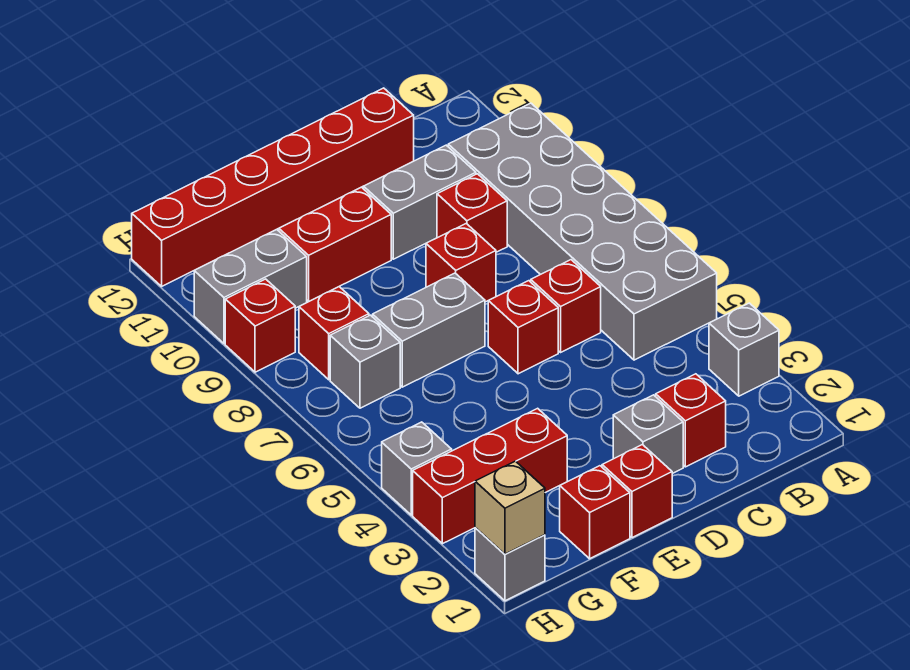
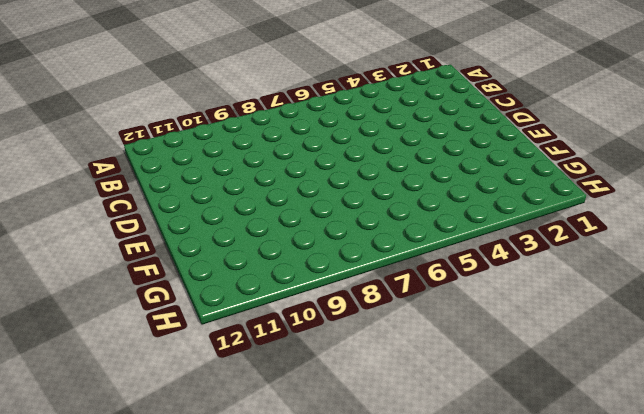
none -> grey brick A3 level 1
none -> grey brick A5:B10 level 1
none -> red brick C2 level 1

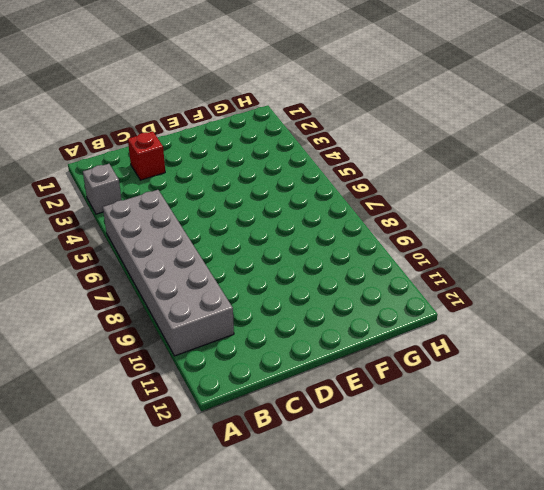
none -> red brick C6 level 1
none -> red brick C9 level 1
none -> grey brick C10:D10 level 1

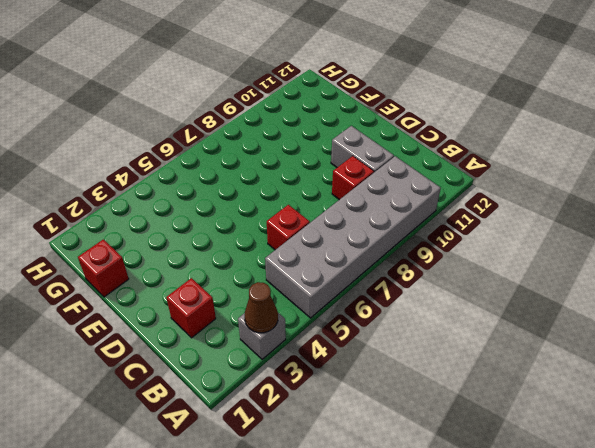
brown cone A3 level 2 -> none
none -> red brick C12:H12 level 1
none -> grey brick D2 level 1
none -> red brick D6 level 1

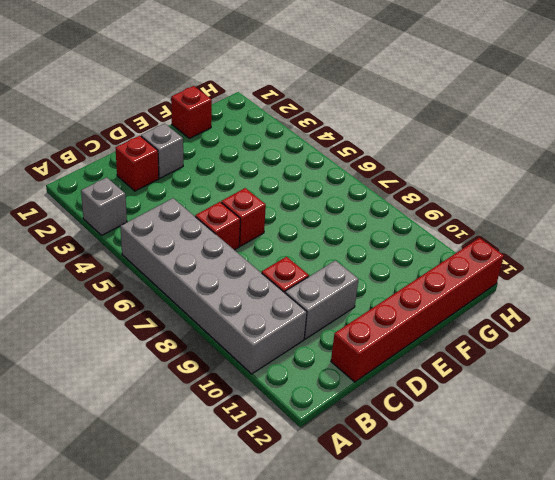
none -> red brick D8 level 1
none -> red brick E1 level 1
none -> grey brick E7:F7 level 1

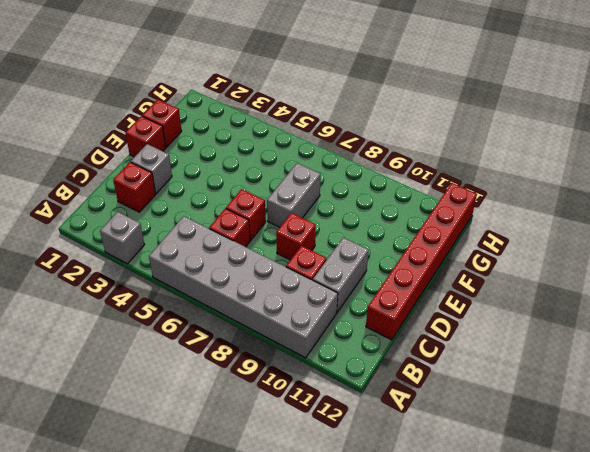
none -> red brick E10:F10 level 1
none -> red brick F3:H3 level 1
none -> grey brick G7 level 1

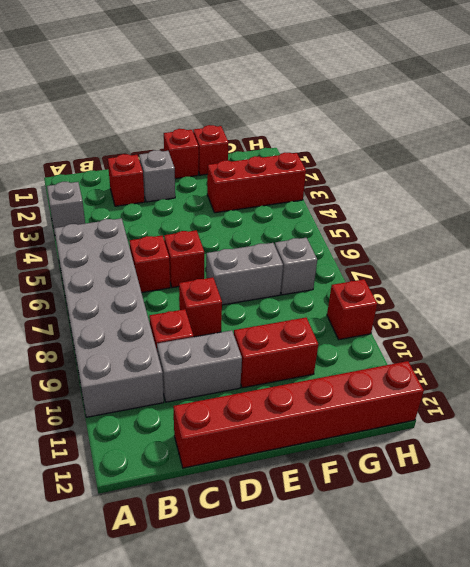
none -> red brick G8 level 1
none -> grey brick G10:H10 level 1
none -> grey brick H1 level 1

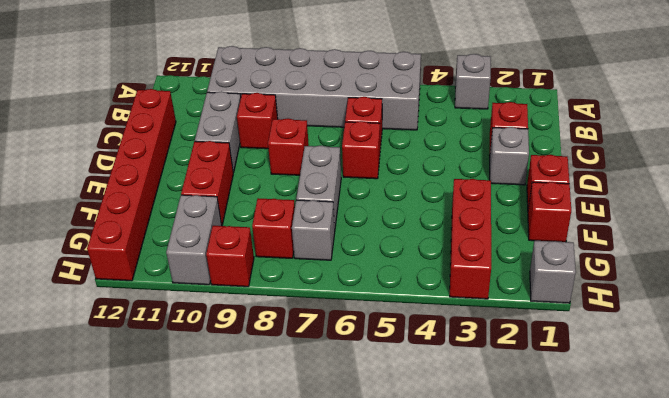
none -> grey brick H4 level 1
none -> tan brick H1 level 2

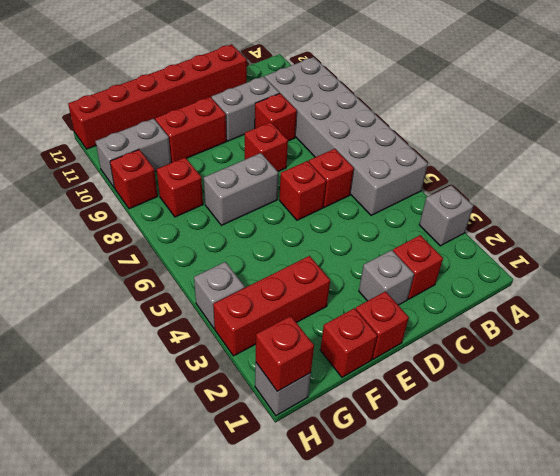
red brick H1 level 2 -> tan brick H1 level 2
none -> grey brick G7 level 1

